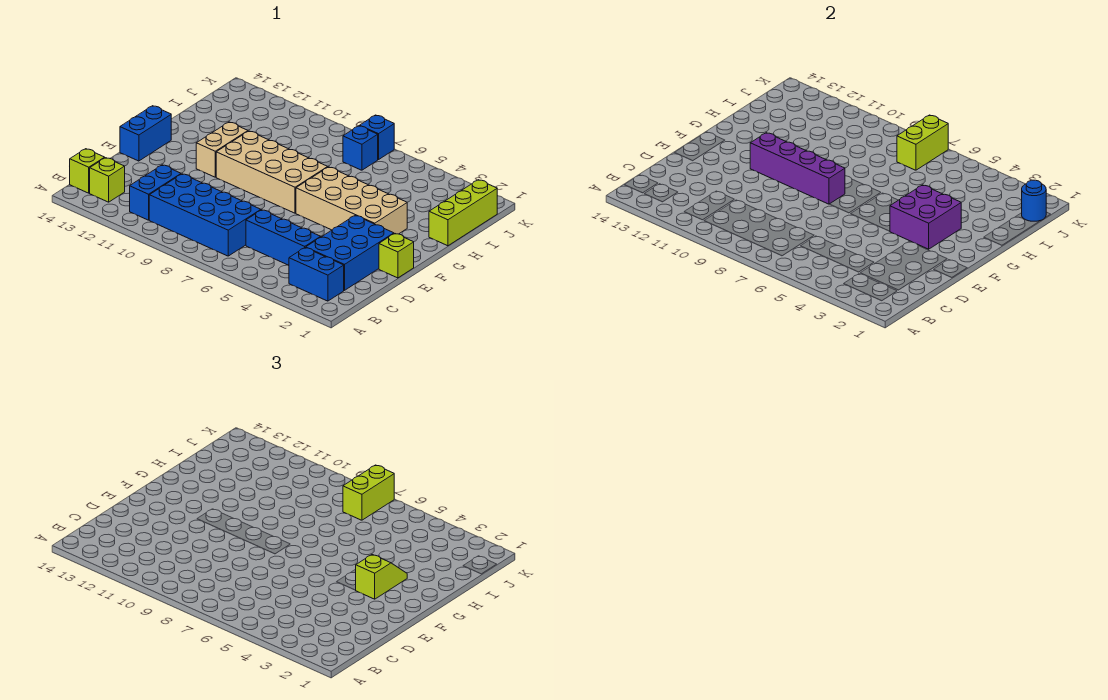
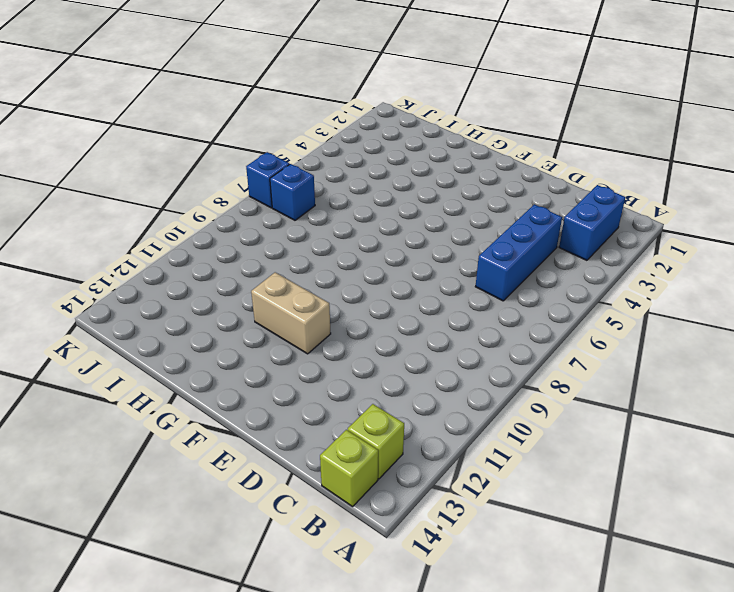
none -> blue brick B7:C10 level 1
none -> blue brick B11:C11 level 1
none -> blue brick C2:E3 level 1

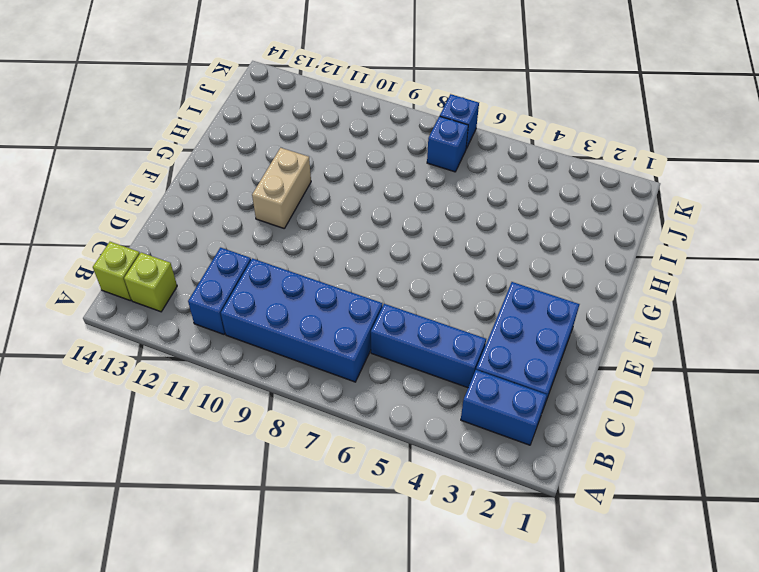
none -> lime brick E1 level 1
none -> blue brick E14:F14 level 1
none -> tan brick F3:G6 level 1

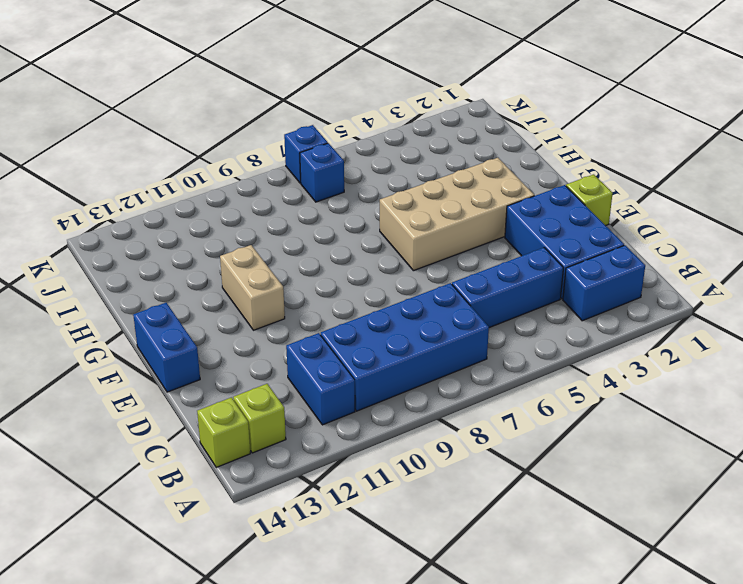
none -> tan brick F7:G10 level 1
none -> lime brick H1:J1 level 1
none -> purple brick F3:G4 level 2

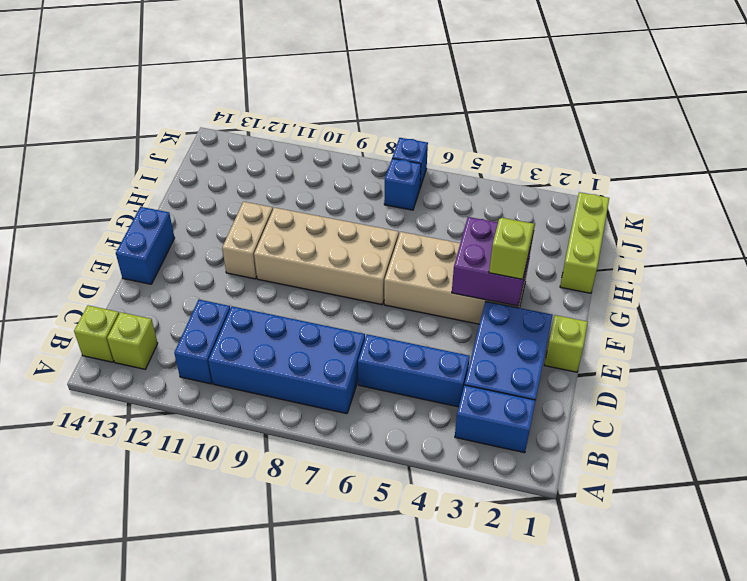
none -> purple brick F8:F11 level 2
none -> blue round brick J1 level 2
none -> lime brick J7:K7 level 2

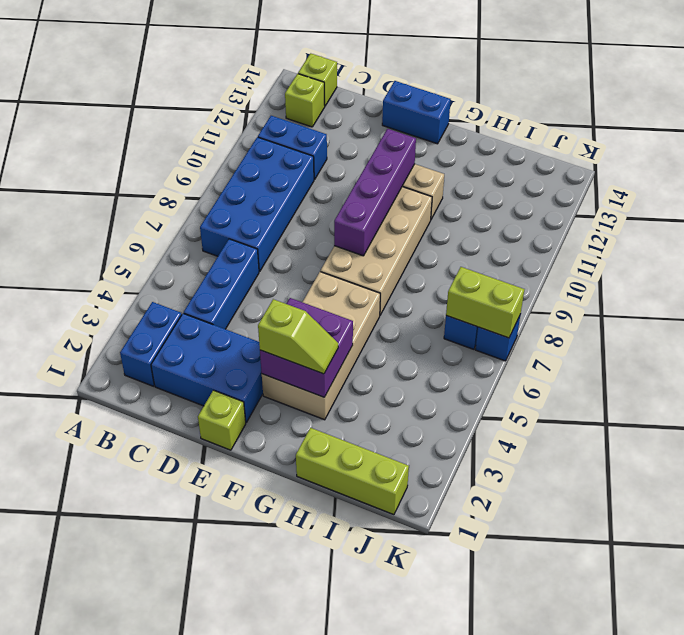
none -> blue round brick J1 level 2
none -> lime brick J7:K7 level 3

